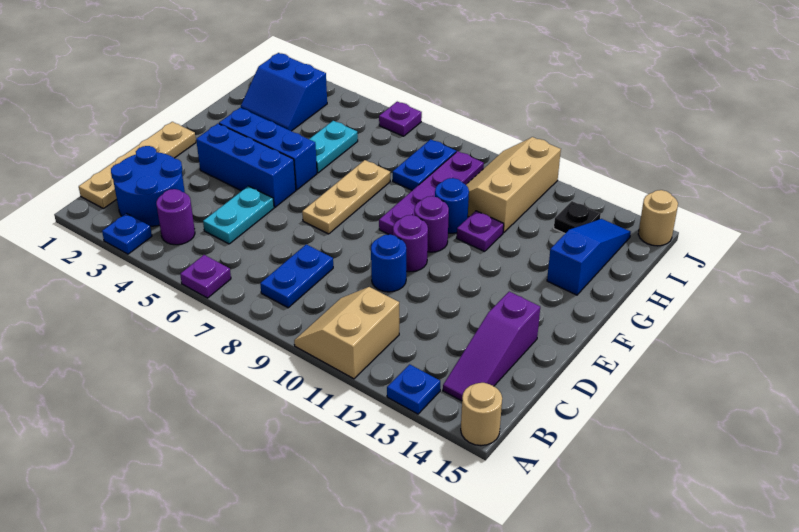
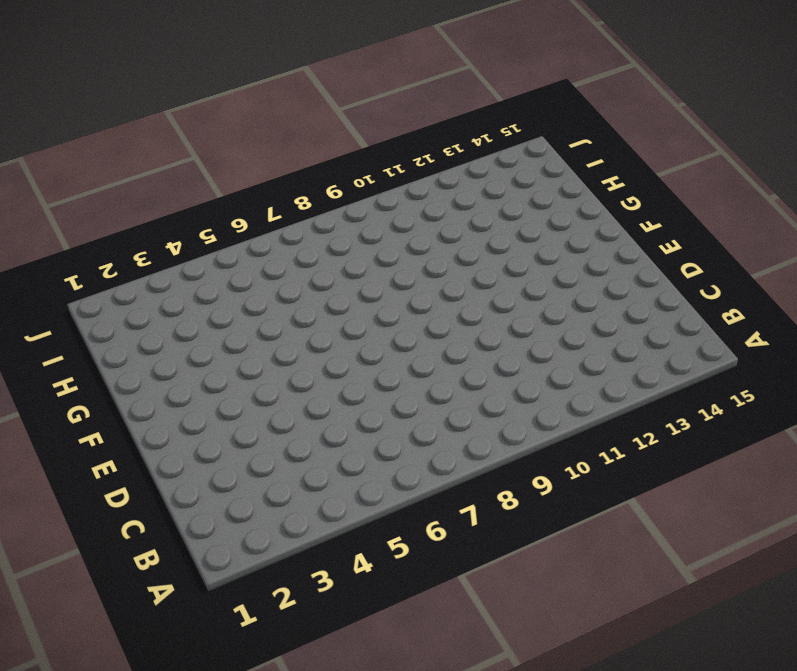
none -> blue plate A3 level 1
none -> purple plate A6 level 1
none -> tan slope A10:B11 level 1 top 11

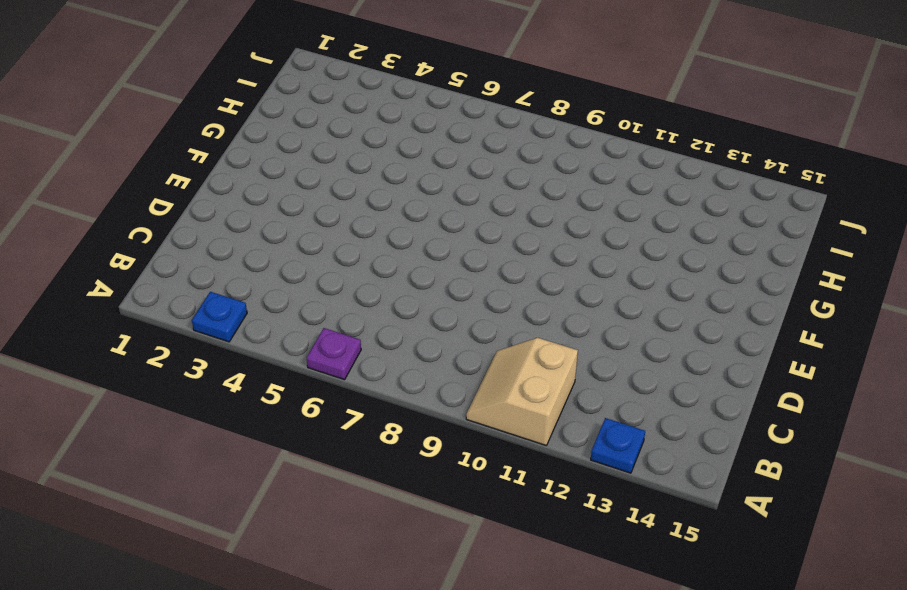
none -> tan round brick A15 level 1
none -> tan plate B1:E1 level 1
none -> blue round brick B2:C3 level 1

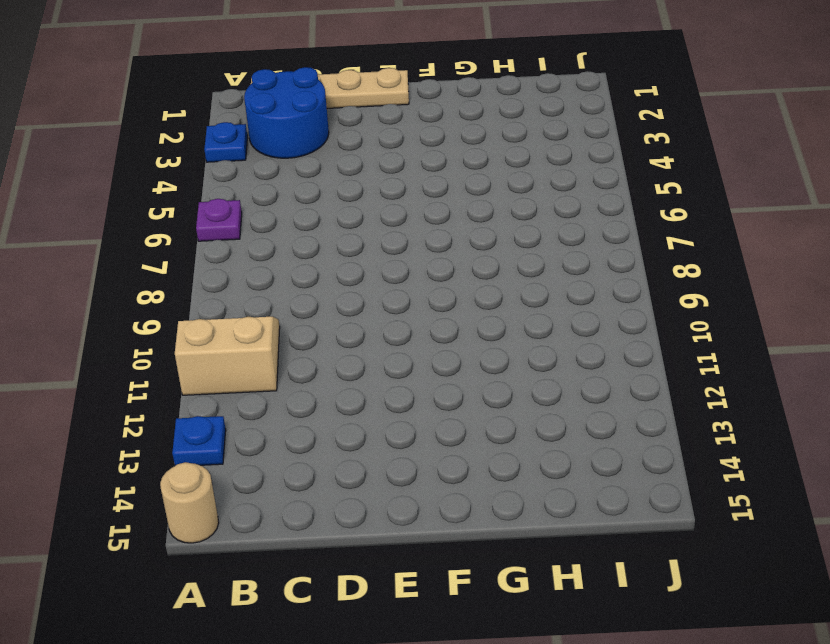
none -> purple round brick B4 level 1
none -> blue plate B8:C8 level 1
none -> purple slope B14:D14 level 1 top D

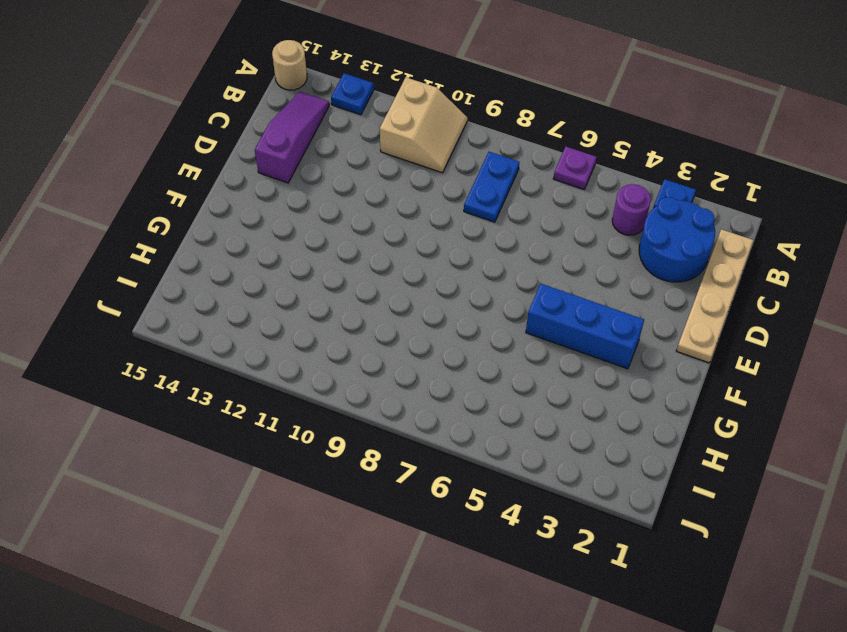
none -> cyan plate C5:D5 level 1
none -> blue round brick D10 level 1
none -> blue brick E3:E5 level 1

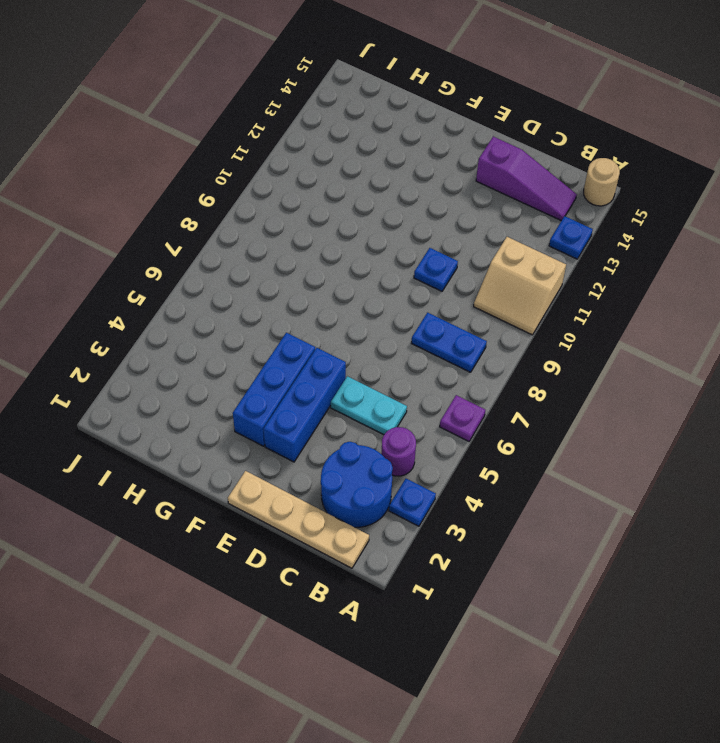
blue plate D10 level 1 -> blue round brick D10 level 1
none -> tan plate E7:G7 level 1
none -> purple round brick E10 level 1
none -> purple plate F9:I9 level 1

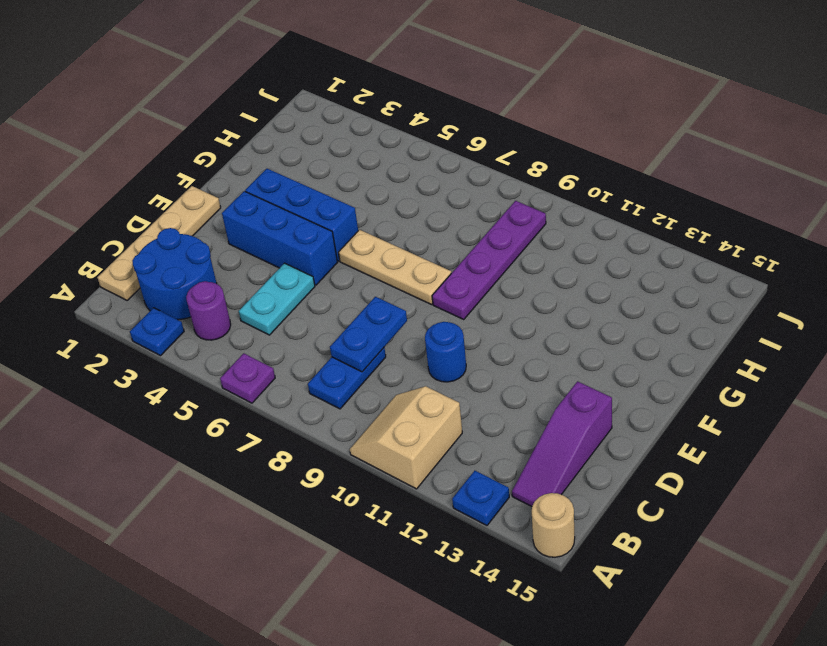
blue plate C8:D8 level 2 -> blue plate H8:I8 level 1
tan plate F6:F8 level 1 -> tan plate E7:G7 level 1
none -> purple round brick E10 level 1
none -> purple round brick F10 level 1
none -> cyan plate G5:H5 level 1

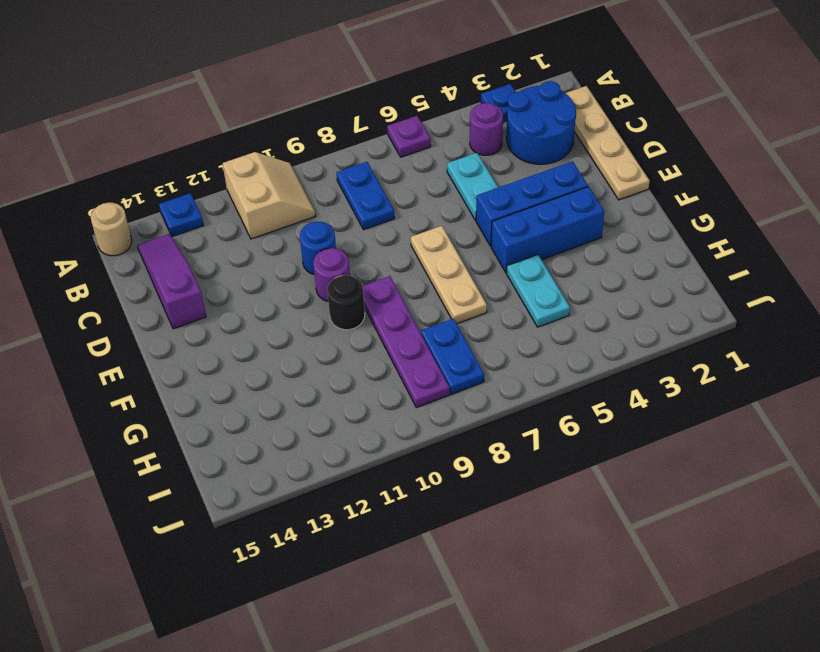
black round brick F10 level 1 -> purple round brick F10 level 1
none -> blue round brick G10 level 1
none -> purple plate G11 level 1
none -> blue slope G14:I14 level 1 top G

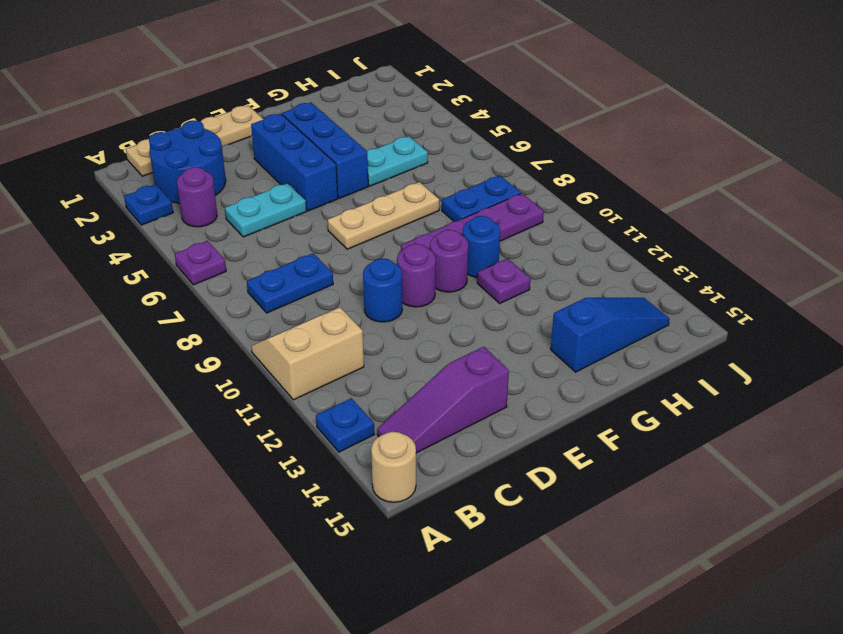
none -> blue slope H2:I3 level 1 top I
none -> tan slope H10:J11 level 1 top 11
none -> black plate I13 level 1

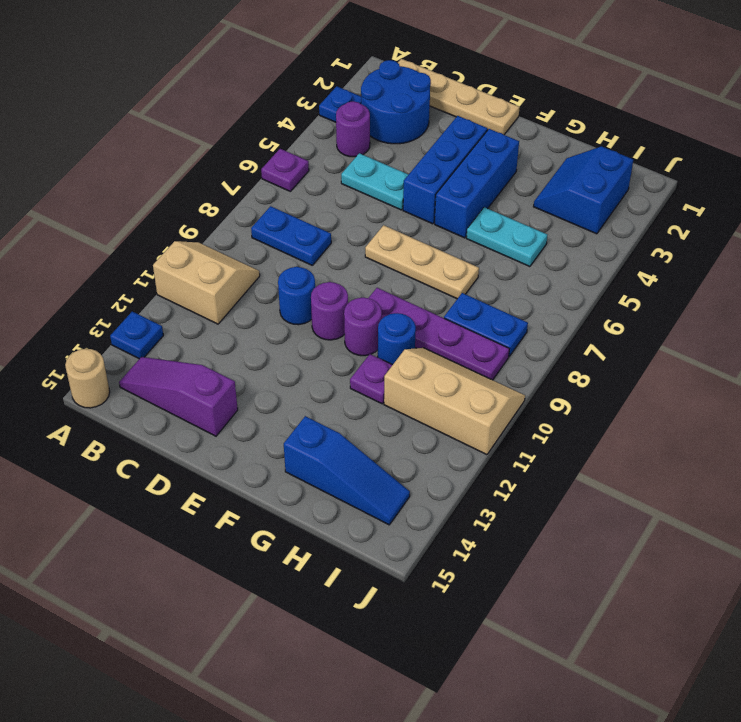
none -> black plate I13 level 1
none -> purple plate J6 level 1
none -> tan round brick J15 level 1

